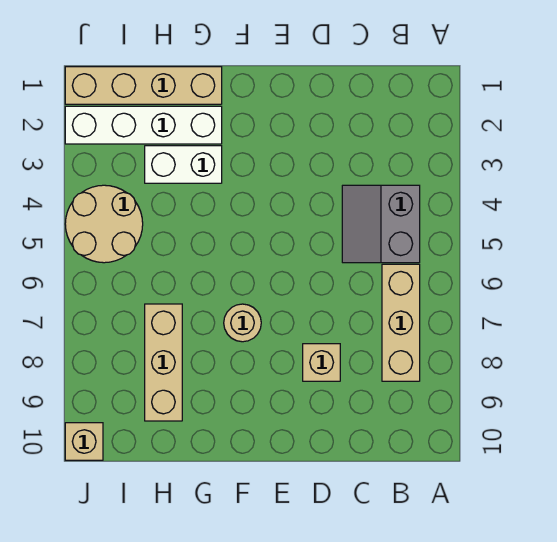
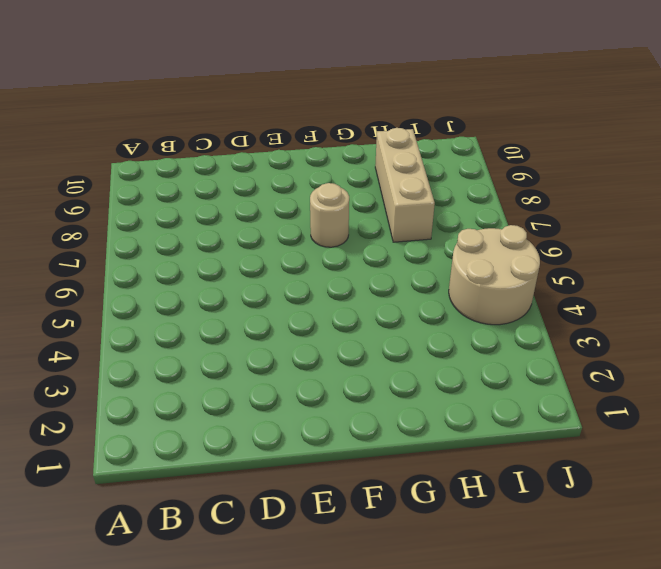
none -> grey slope B4:C5 level 1 top B
none -> tan brick B6:B8 level 1

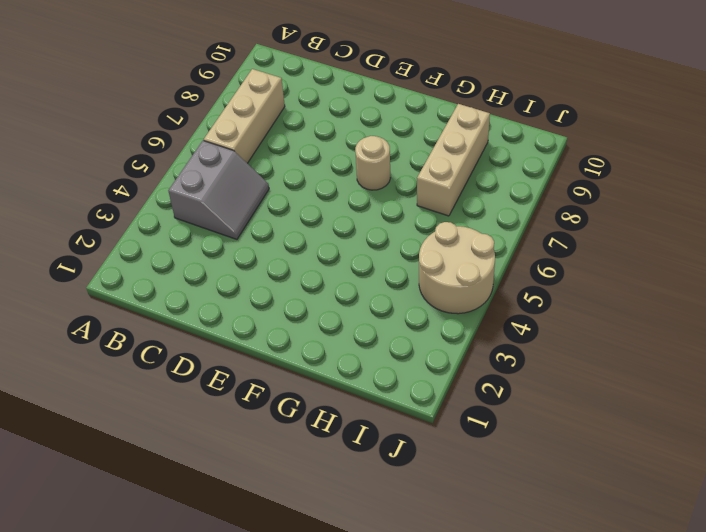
none -> tan brick D8 level 1
none -> tan brick G1:J1 level 1

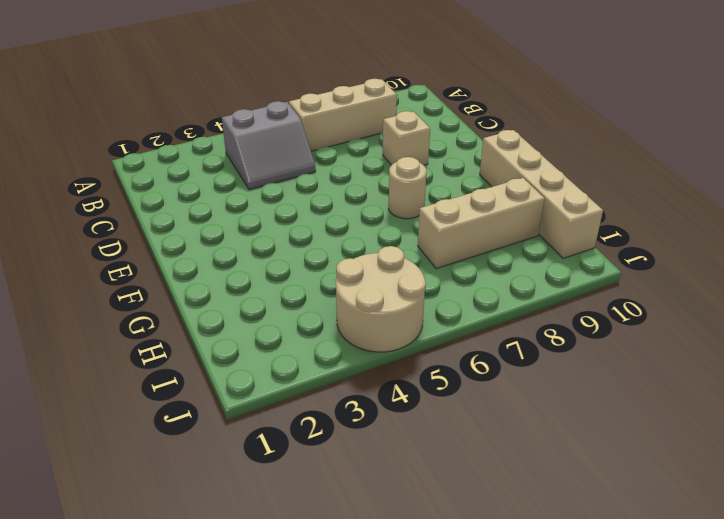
tan brick F10:I10 level 1 -> tan brick G1:J1 level 1
none -> white brick G2:J2 level 1
none -> white brick G3:H3 level 1

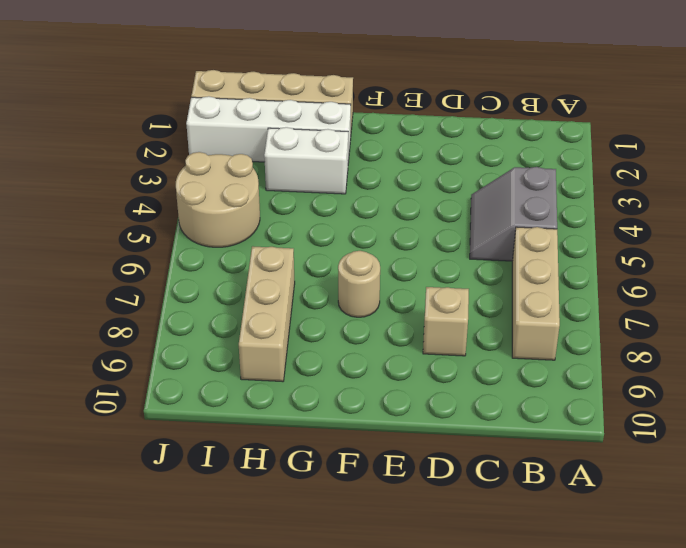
none -> tan brick J10 level 1

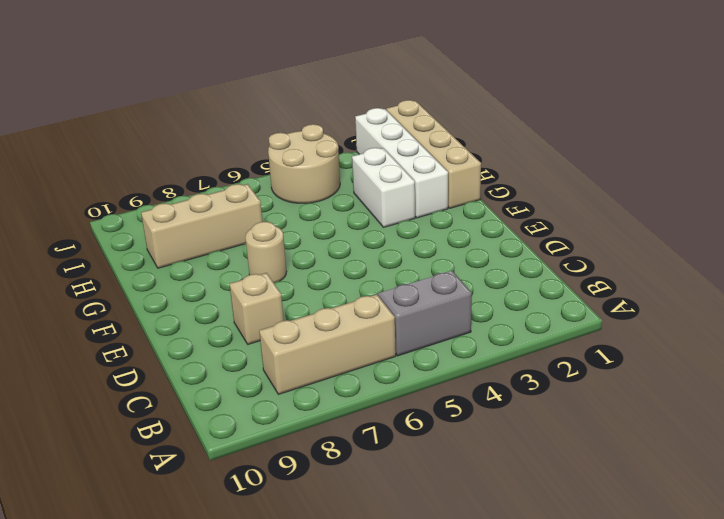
none -> tan brick J10 level 1

